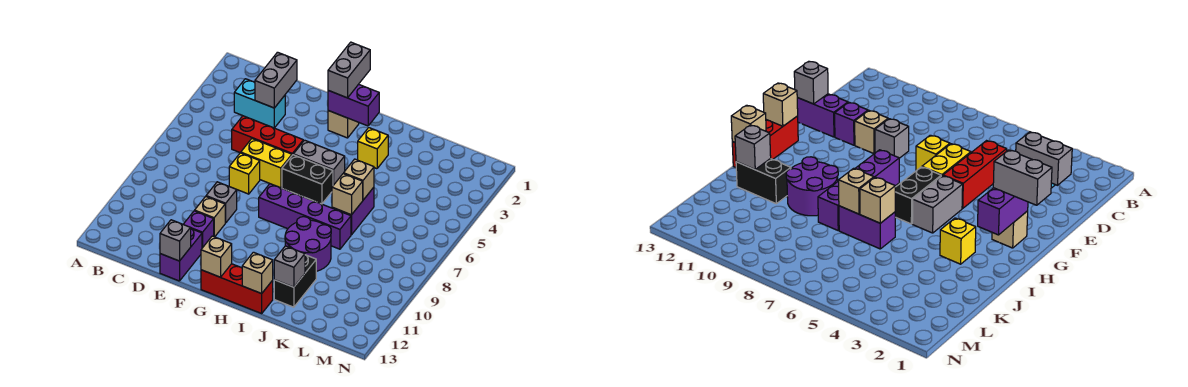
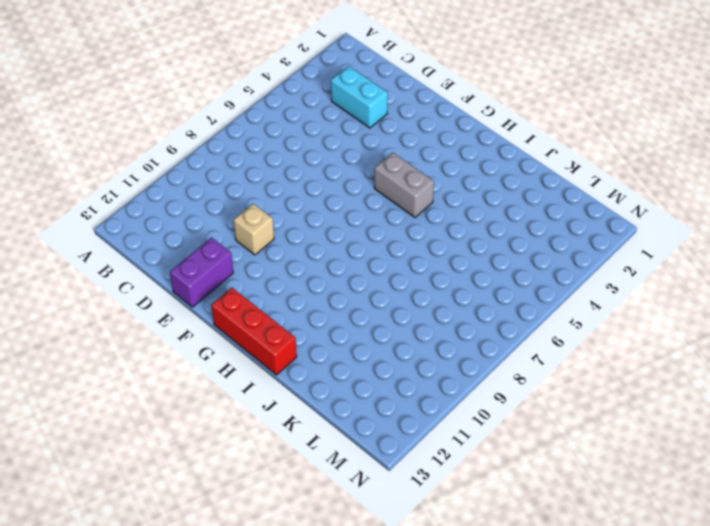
none -> red brick D5:F5 level 1
none -> yellow brick E6:F6 level 1
none -> yellow brick E7 level 1

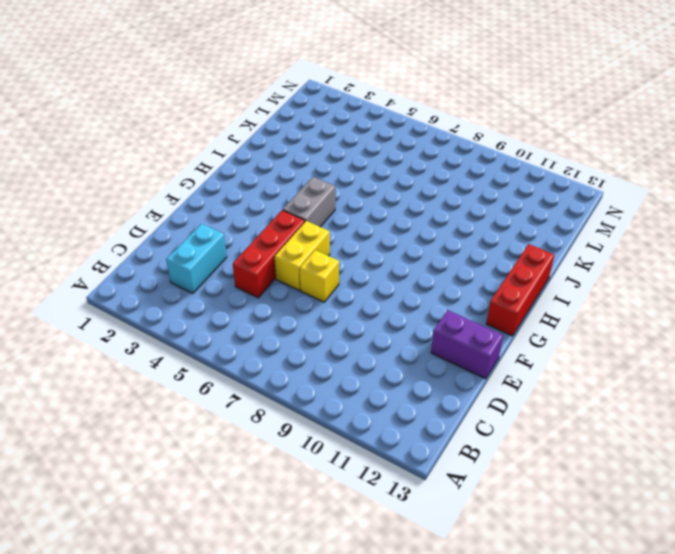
none -> grey brick E9 level 1
none -> tan brick E10 level 1
none -> purple brick E11 level 1

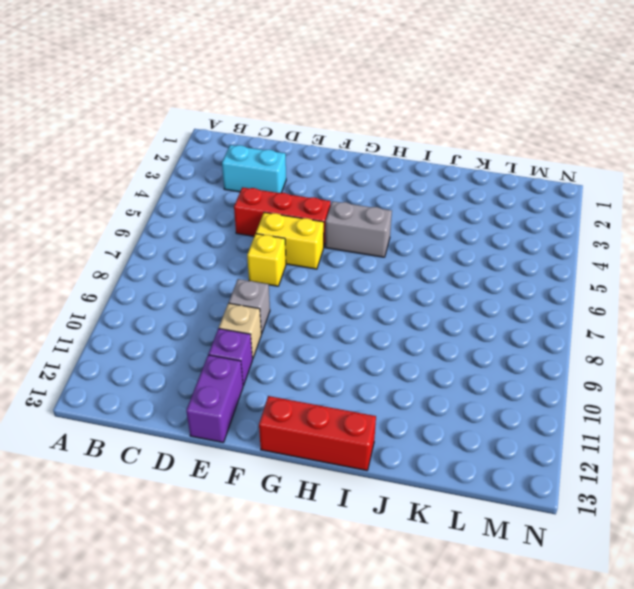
none -> tan brick G2 level 1
none -> black brick G6:H6 level 1
none -> purple brick G8:J8 level 1

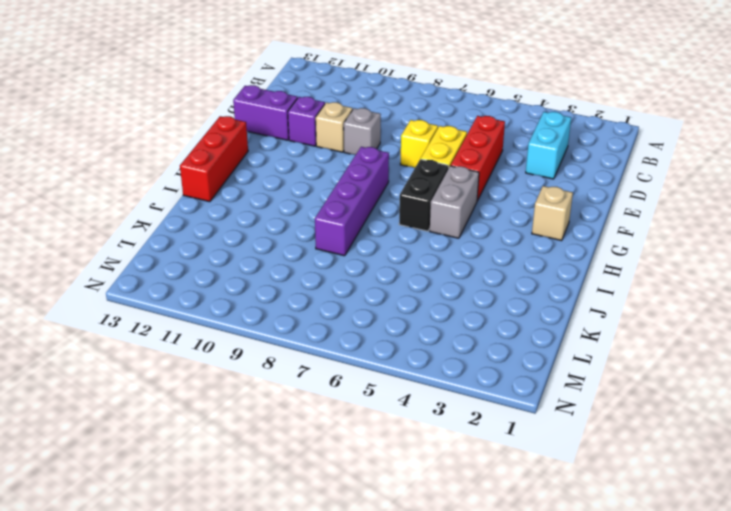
none -> yellow brick I3 level 1
none -> purple round brick I9:J10 level 1
none -> purple brick J6:J7 level 1

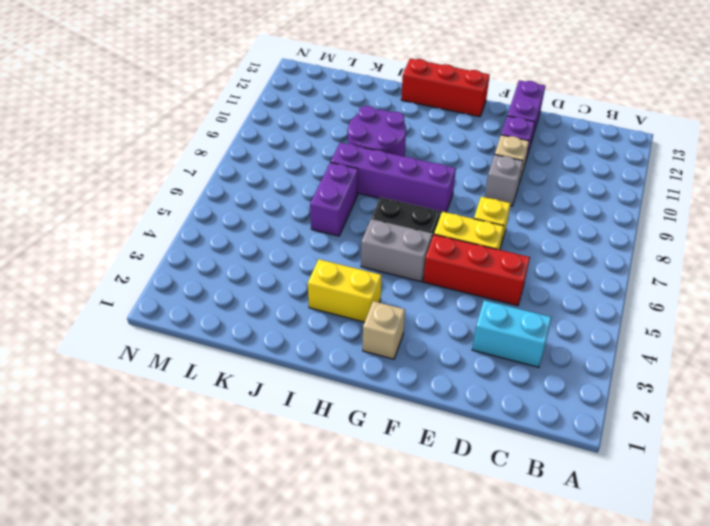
yellow brick H3:I3 level 1 -> yellow brick I3 level 1
none -> black brick J11:J12 level 1
none -> grey brick D2:D3 level 2
none -> grey brick E13 level 2

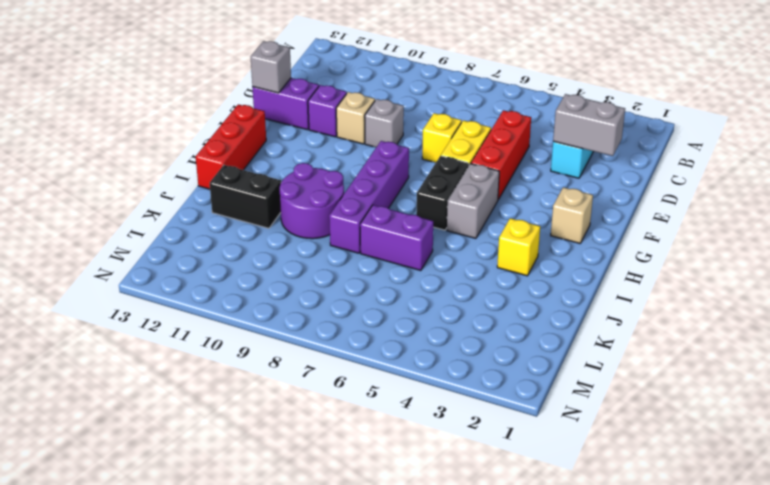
none -> purple brick G2:H2 level 2
none -> tan brick G13 level 2
none -> tan brick I13 level 2

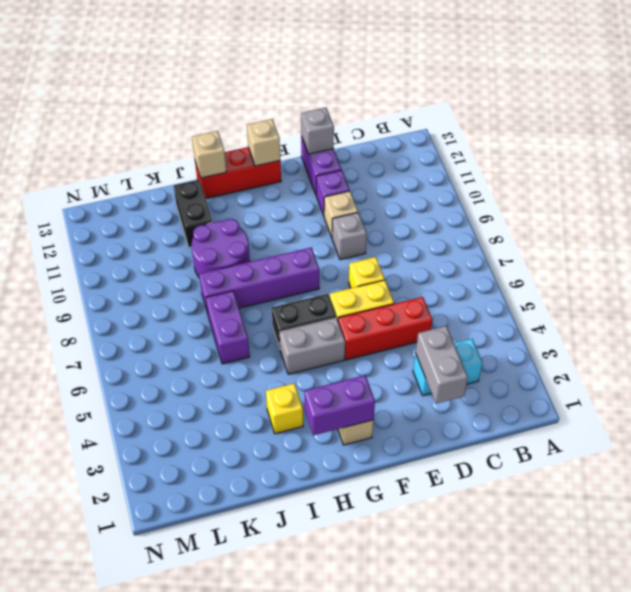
none -> tan brick J6 level 2
none -> tan brick J7 level 2
none -> grey brick J12 level 2

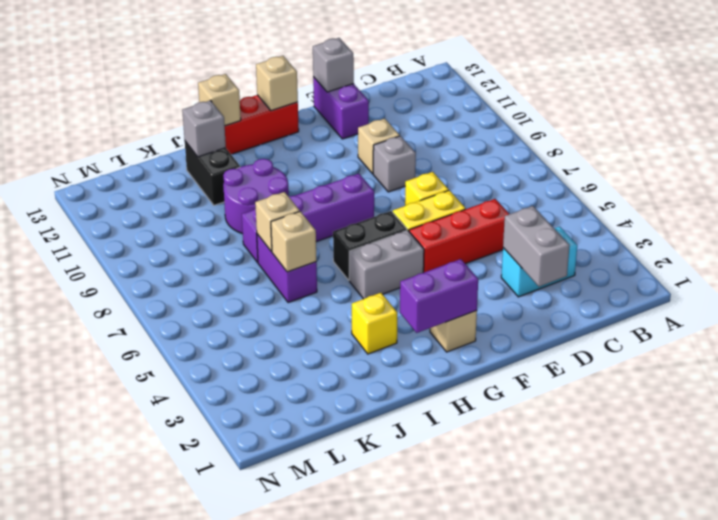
none -> purple brick E11 level 1
none -> grey brick G1:G2 level 3

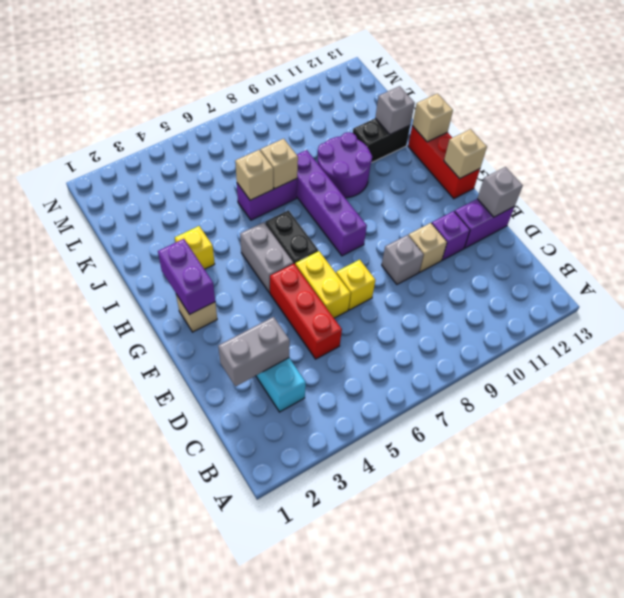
none -> grey brick G1:G2 level 3

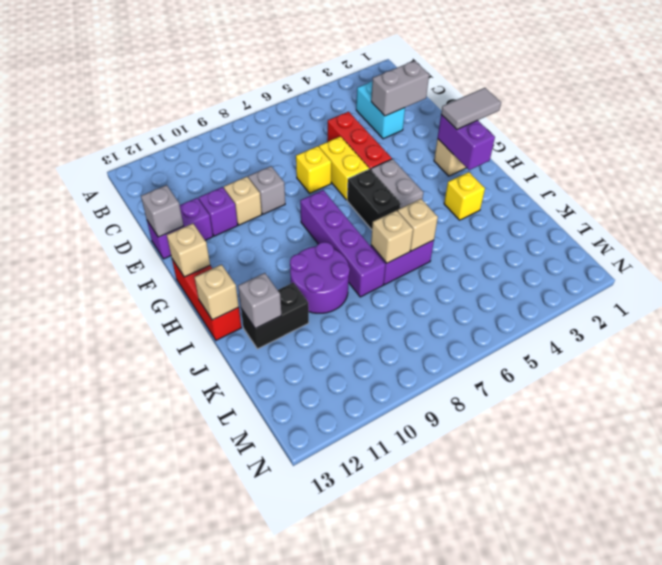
grey tile G1:G2 level 3 -> grey brick G1:G2 level 3

